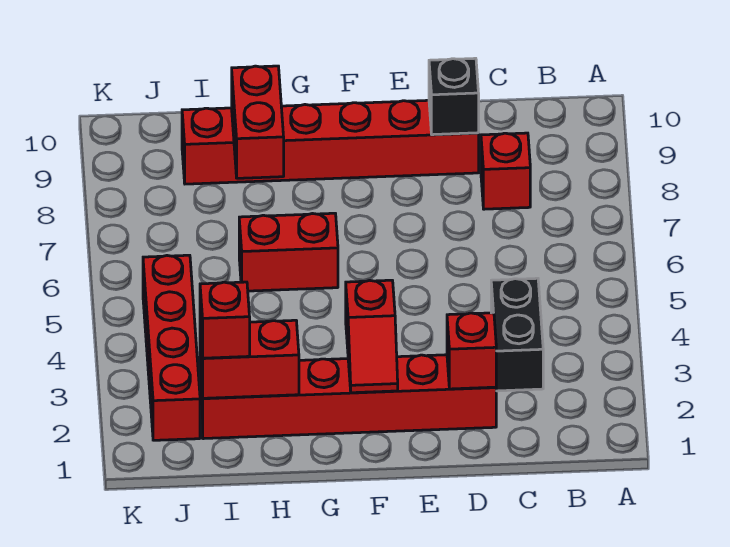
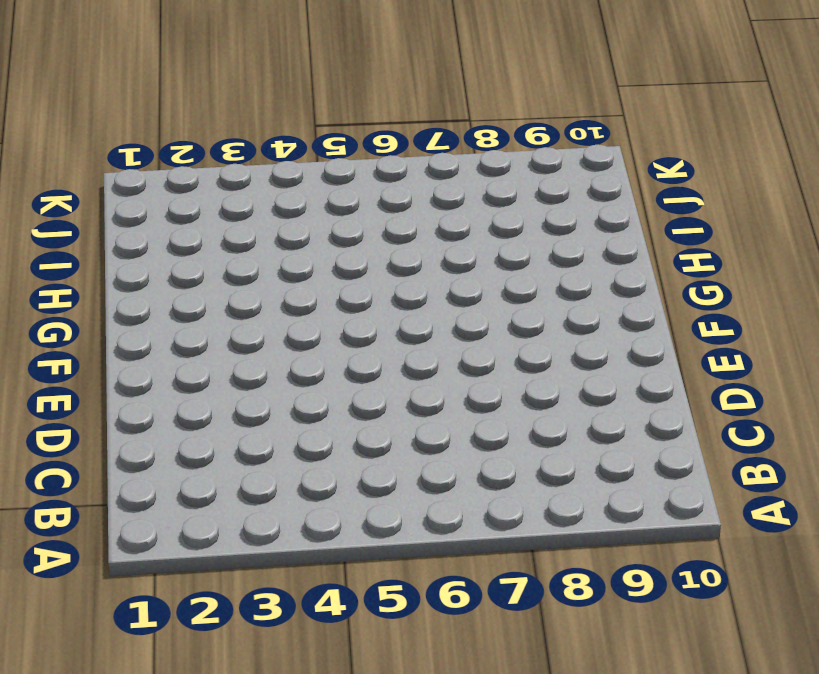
none -> black brick C3:C4 level 1
none -> red brick C8 level 1
none -> red brick D2:I2 level 1

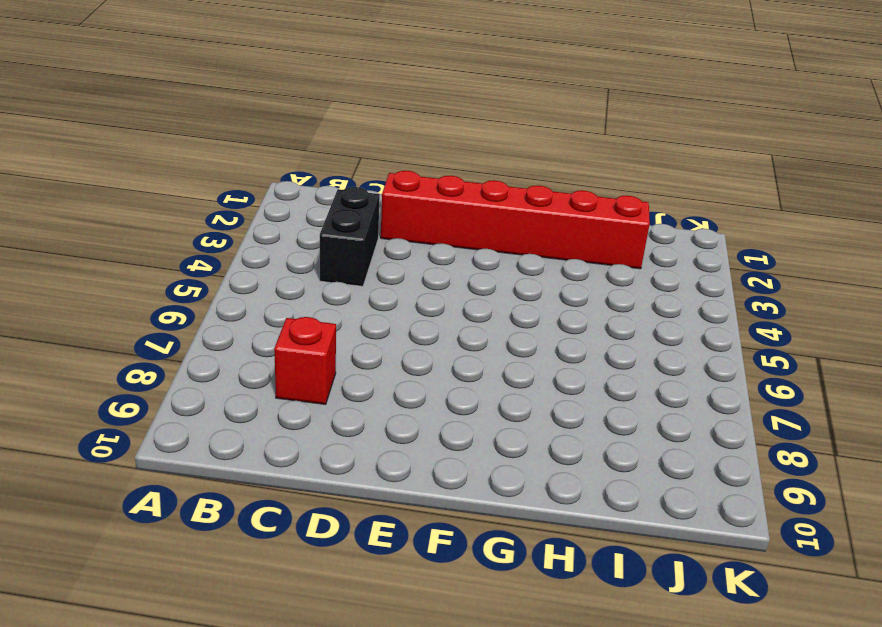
none -> red brick D9:I9 level 1
none -> red brick G6:H6 level 1
none -> red brick J2:J5 level 1

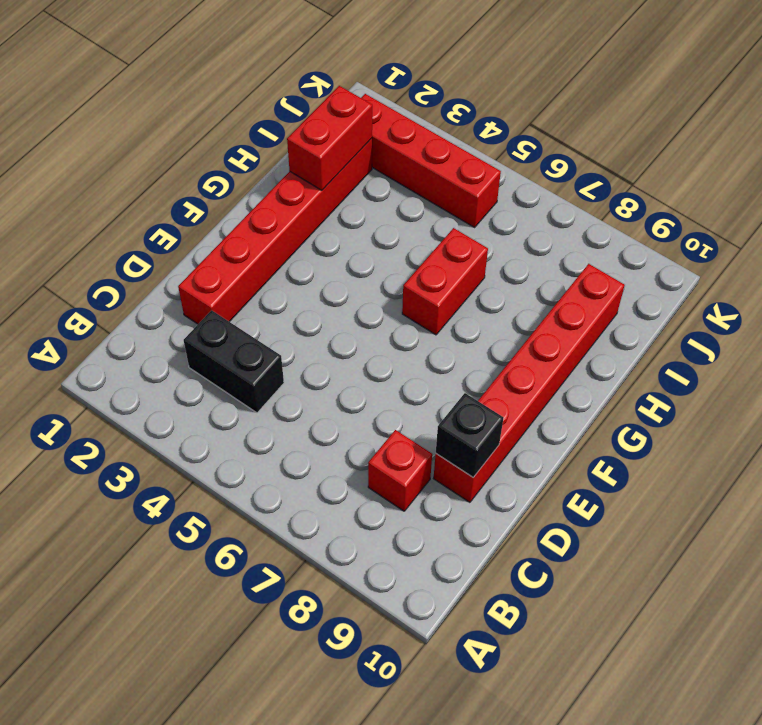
none -> red brick D2 level 2
none -> red slope F2:F3 level 2 top 3
none -> red brick H8:H9 level 2

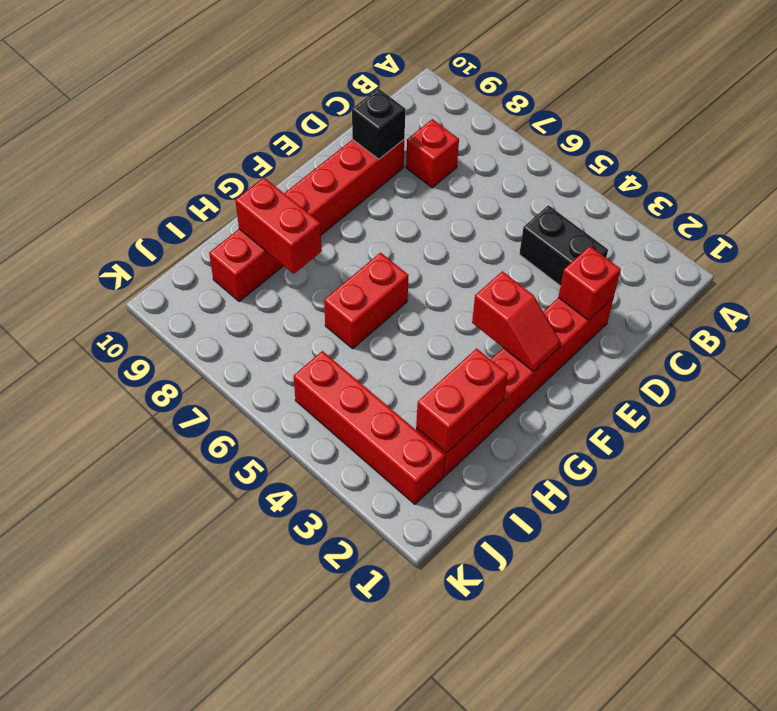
none -> red brick I2 level 3

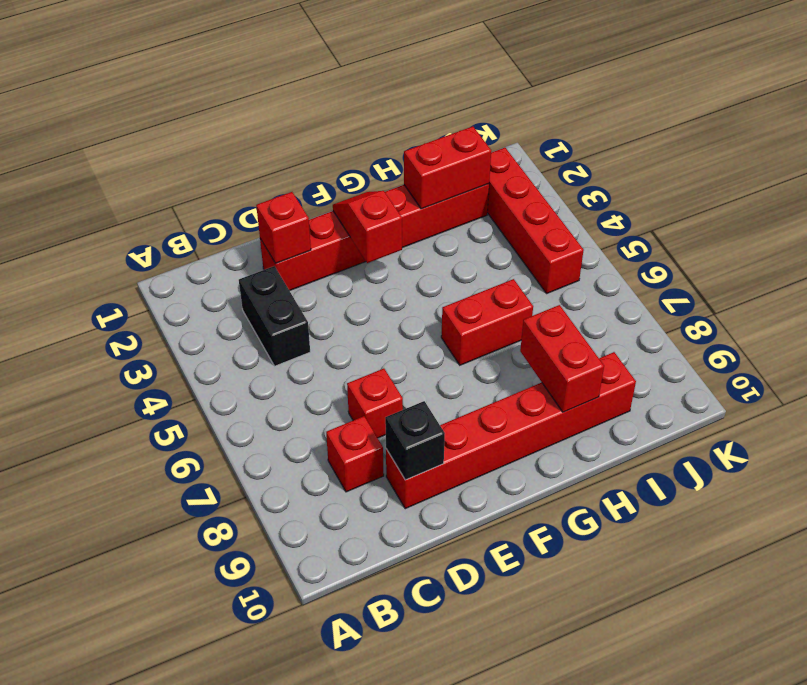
red brick D7 level 1 -> red brick I2 level 3

